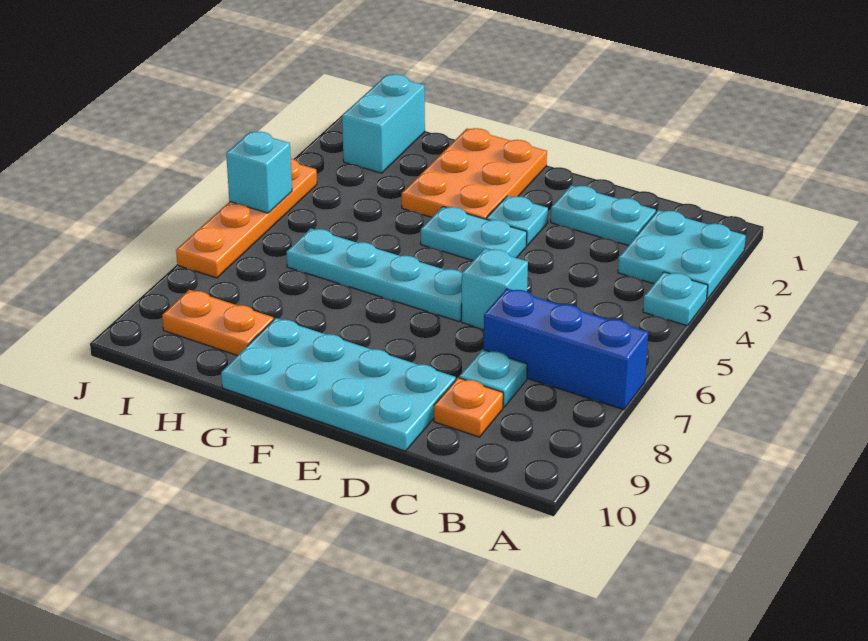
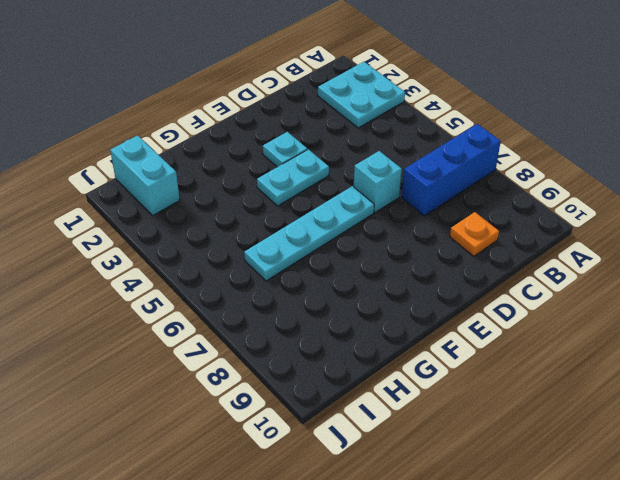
none -> cyan plate A4 level 1
none -> cyan plate C2:D2 level 1
none -> cyan plate C8 level 1

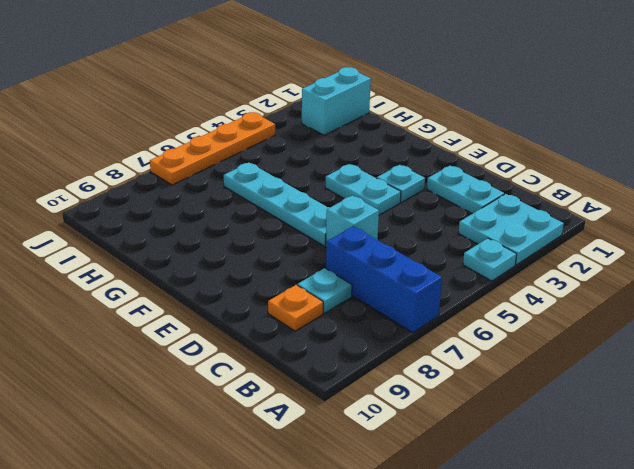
none -> cyan plate D9:G10 level 1
none -> orange plate F1:G3 level 1
none -> orange plate H9:I9 level 1

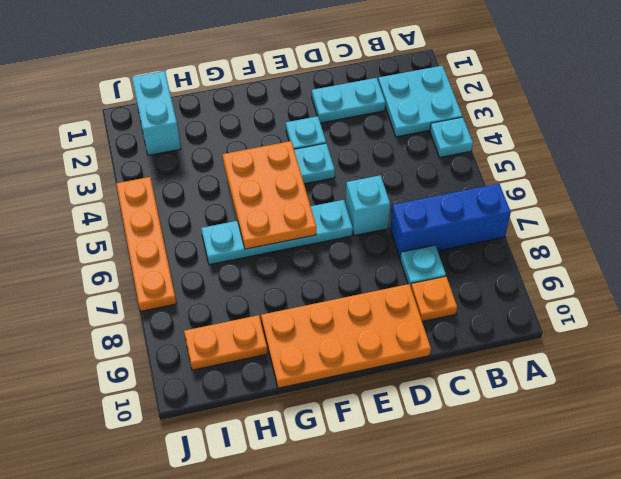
orange plate D9:G10 level 1 -> cyan plate D9:G10 level 1
orange plate F4:G6 level 2 -> orange plate F1:G3 level 1
none -> cyan brick J5 level 2

